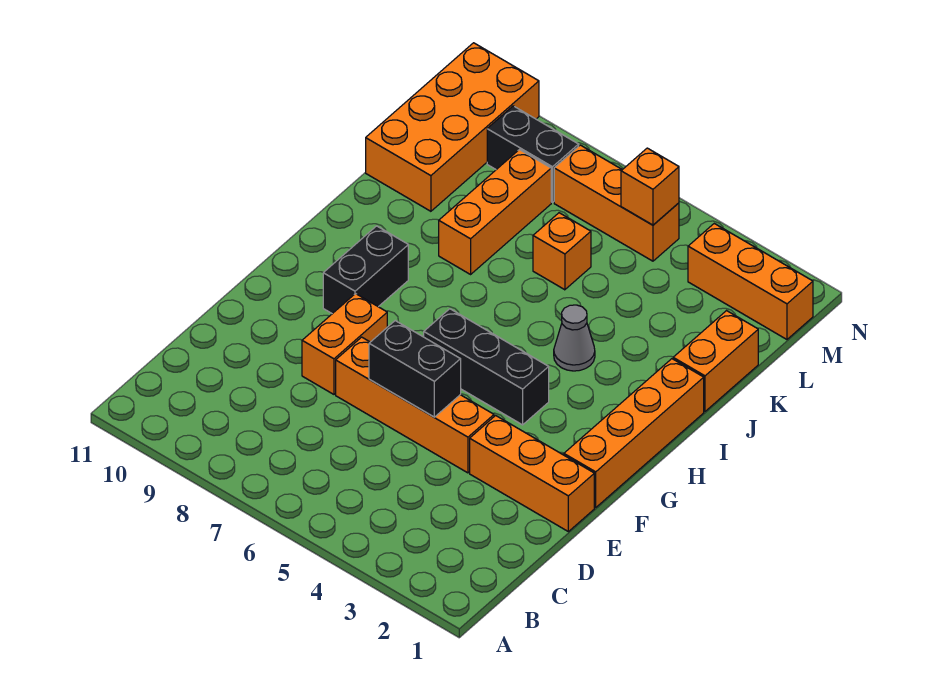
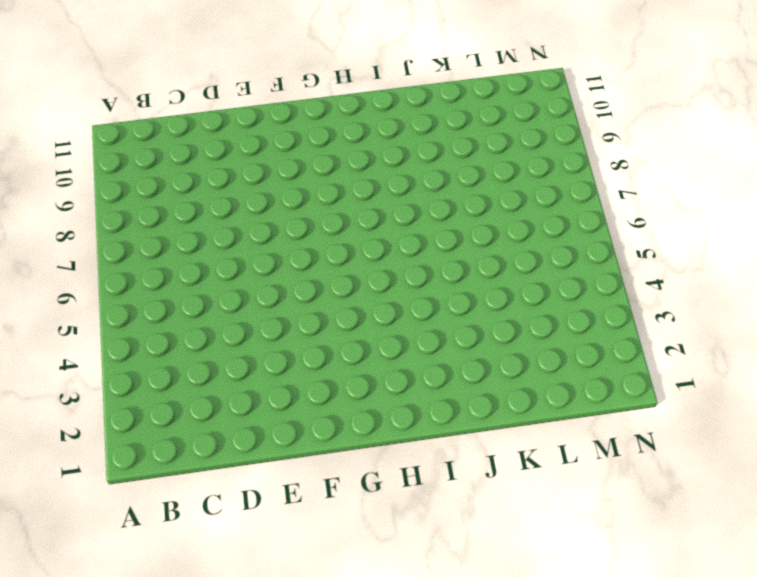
none -> orange brick E1:E3 level 1
none -> orange brick E4:E7 level 1
none -> orange brick E8:F8 level 1

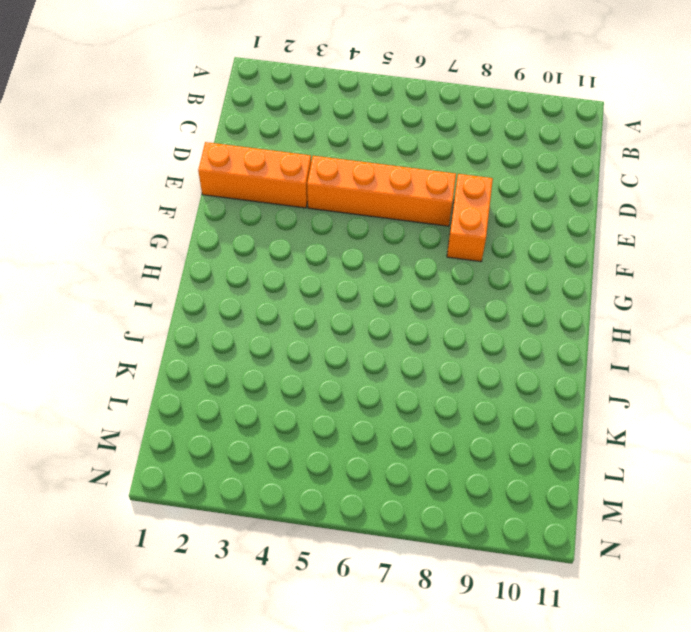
none -> orange brick F1:I1 level 1
none -> black brick G4:G6 level 1
none -> black brick G9:H9 level 1

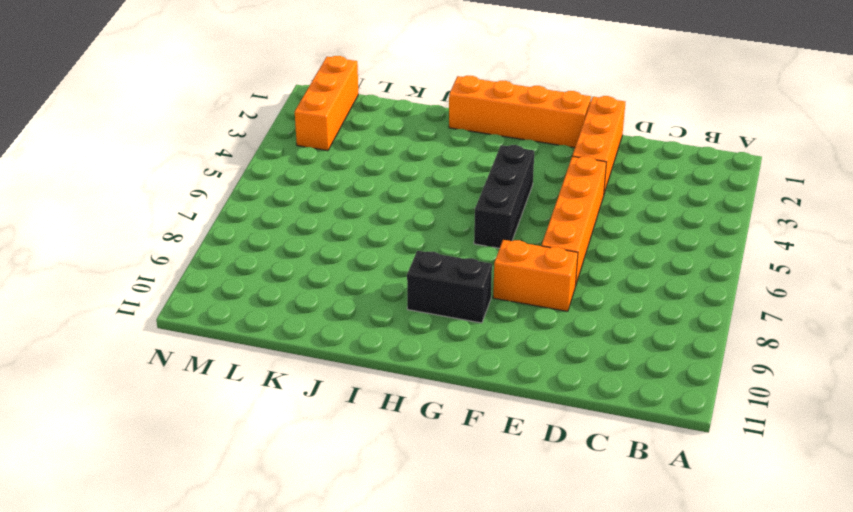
none -> grey cone I4 level 1
none -> orange brick J1:K1 level 1
none -> orange brick J8:L8 level 1

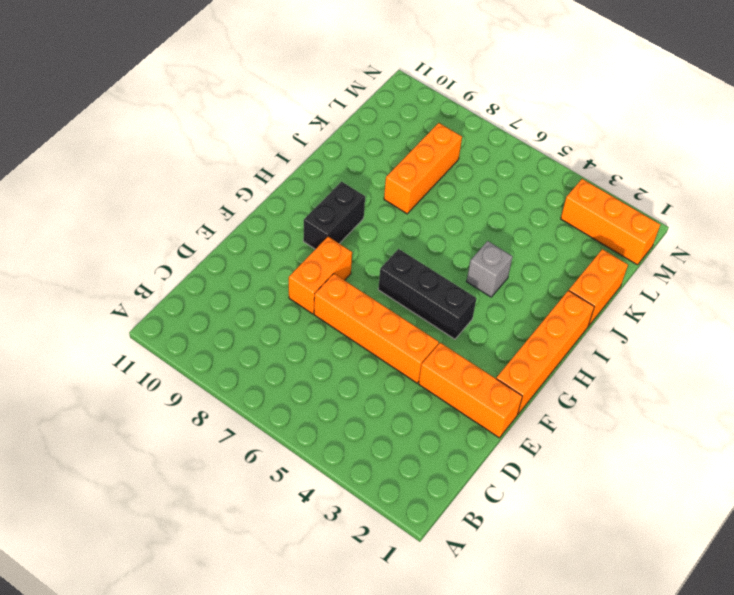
grey brick I4 level 1 -> grey cone I4 level 1
none -> orange brick K6 level 1
none -> orange brick K10:N11 level 1
none -> orange brick M5:M7 level 1

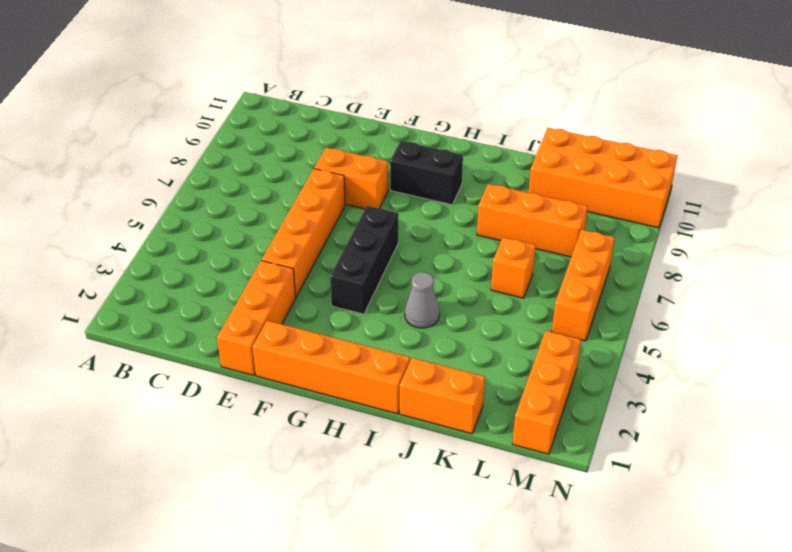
none -> black brick M8:M9 level 1
none -> black brick E5:E6 level 2
none -> orange brick M5 level 2

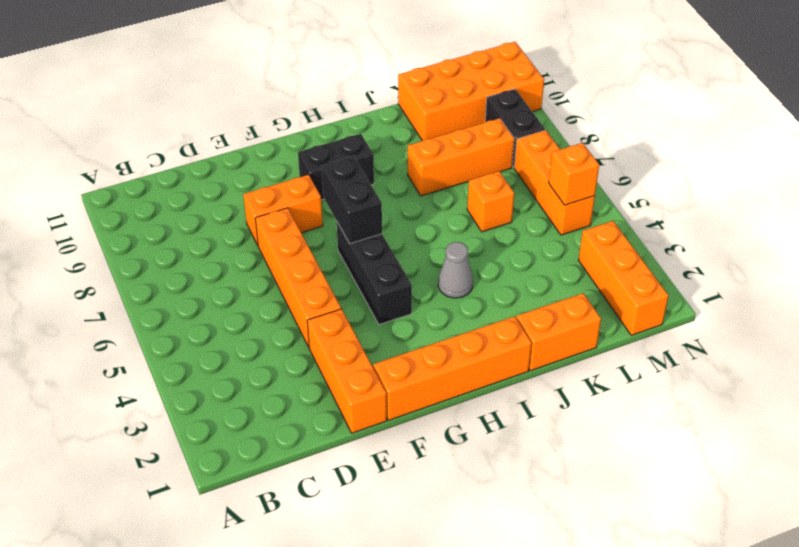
black brick G6:G7 level 2 -> black brick E5:E6 level 2

